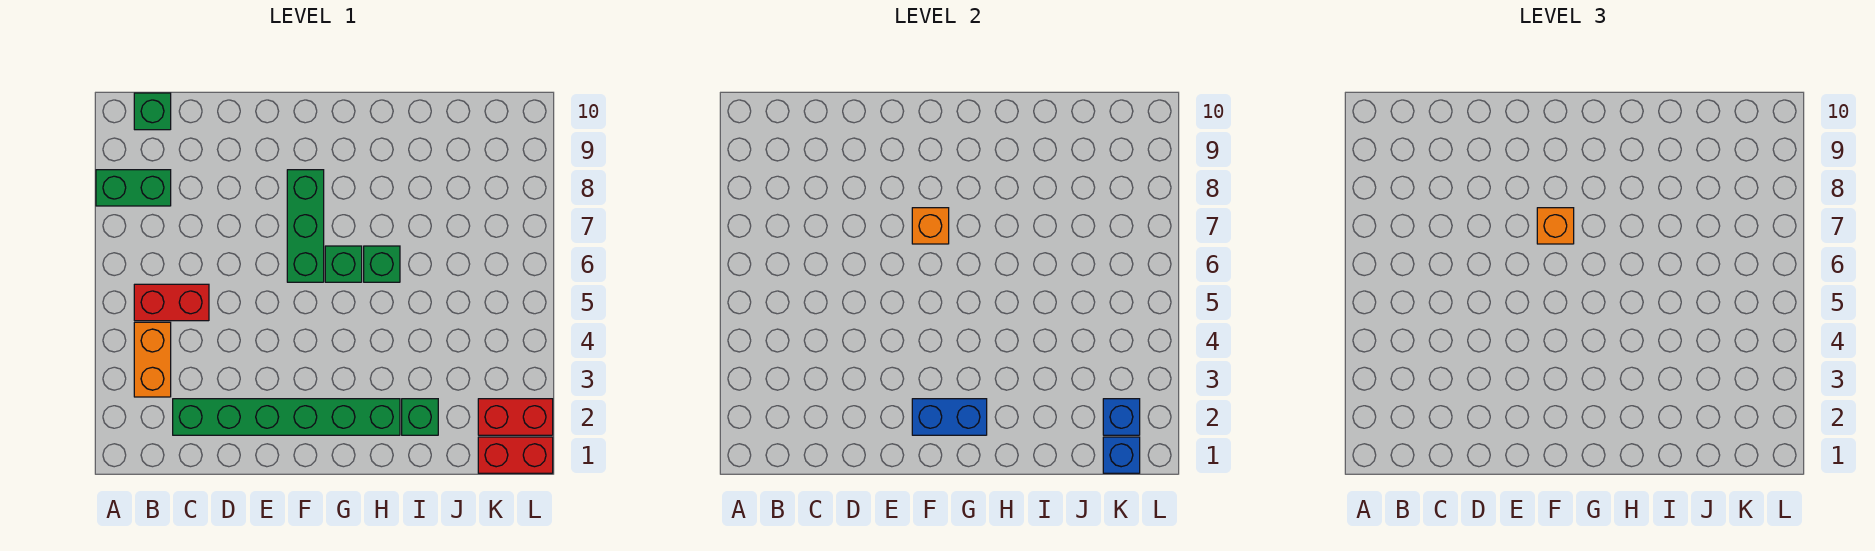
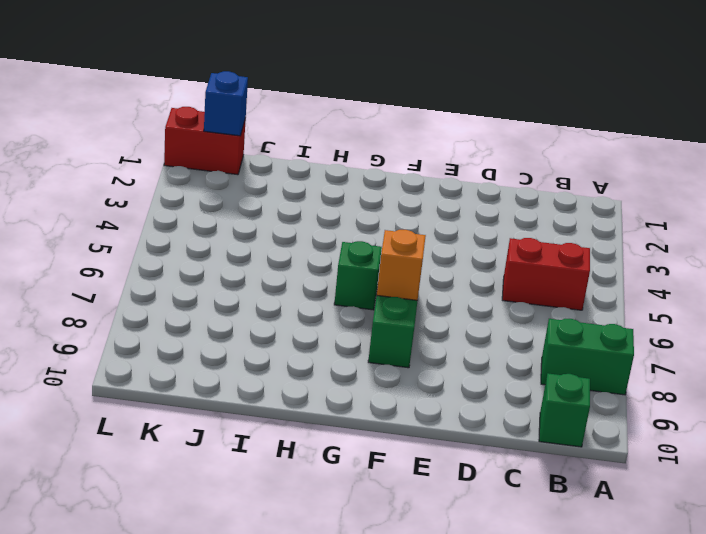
none -> orange brick B3:B4 level 1
none -> green brick C2:H2 level 1
none -> green brick H6 level 1

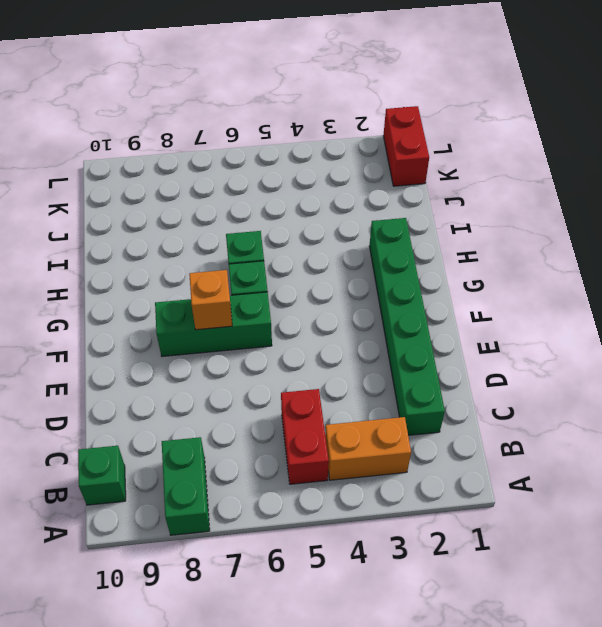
none -> green brick I2 level 1
none -> red brick K2:L2 level 1
none -> blue brick F2:G2 level 2

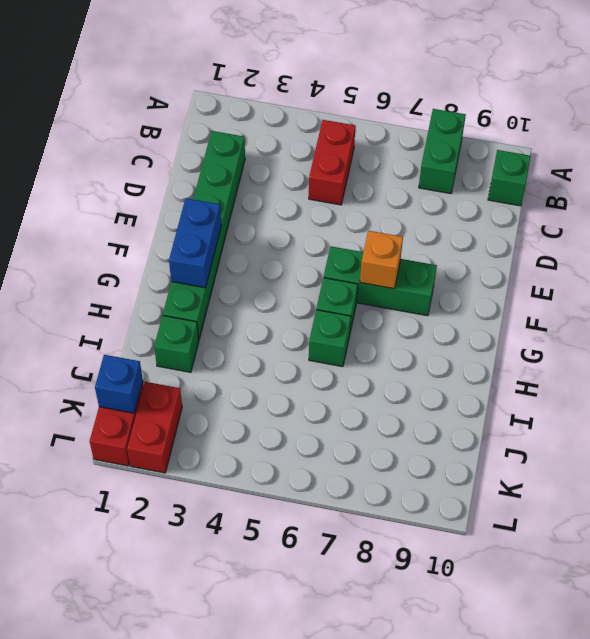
none -> orange brick B3:B4 level 1
none -> blue brick K2 level 2
none -> orange brick F7 level 3

